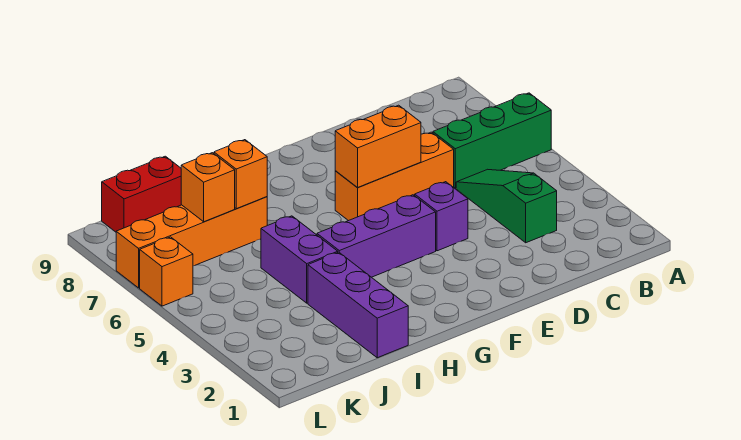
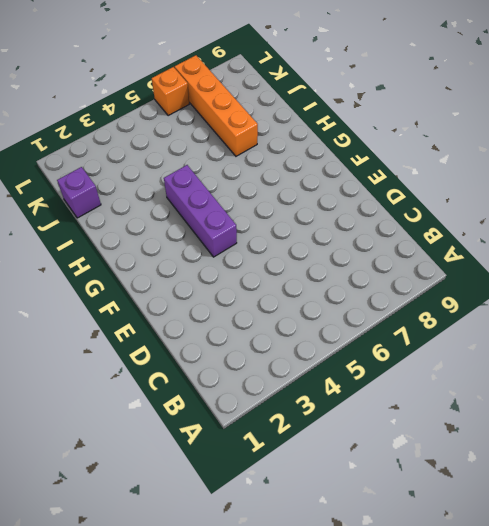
purple brick J1 level 1 -> purple brick E4 level 1
none -> green brick A6:C6 level 1
none -> green slope C3:C5 level 1 top 3
none -> orange brick D6:F6 level 1

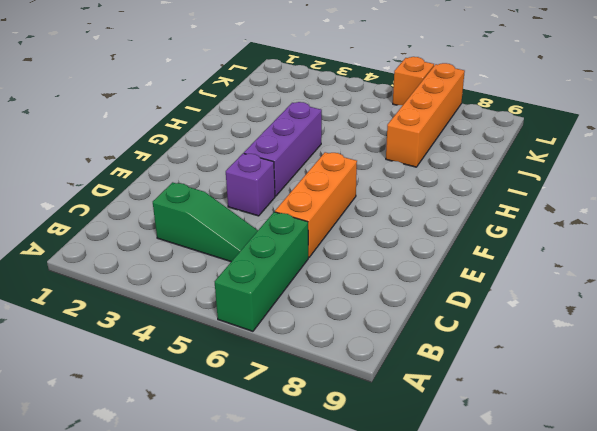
none -> purple brick I1:I3 level 1
none -> purple brick I4:I5 level 1
none -> red brick J9:K9 level 1

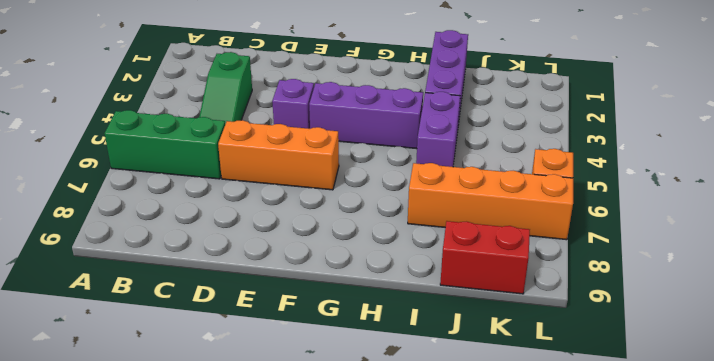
none -> orange brick E6:F6 level 2
none -> orange brick I7 level 2
none -> orange brick J7 level 2

